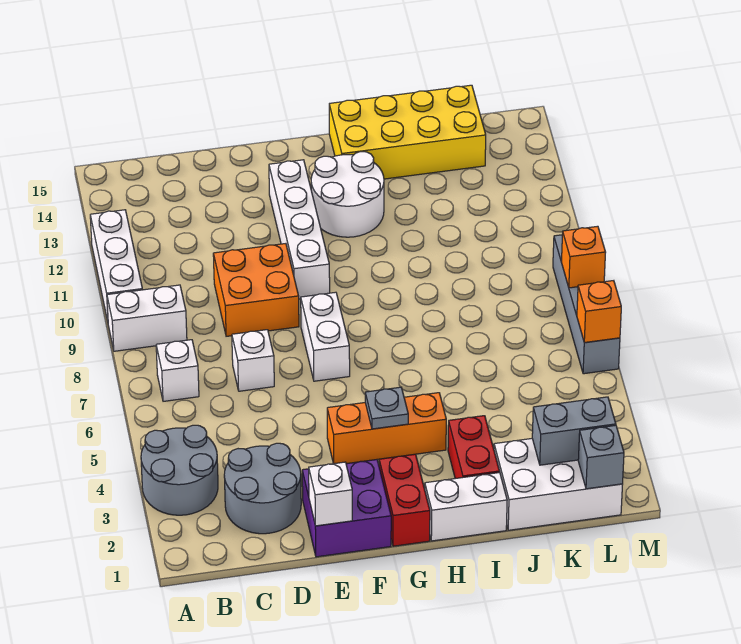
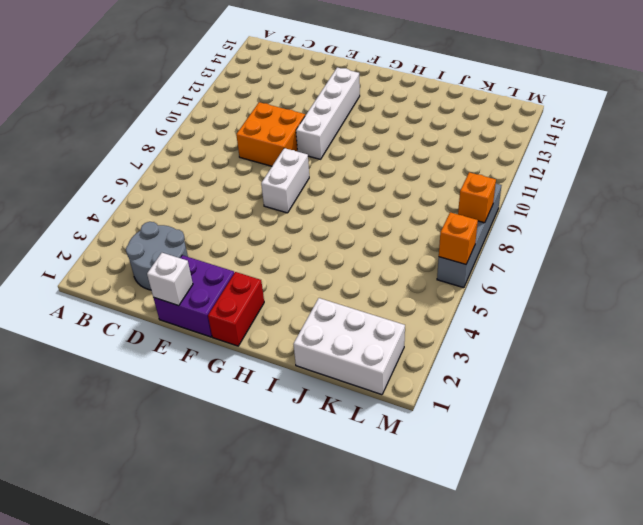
none -> grey round brick A3:B4 level 1
none -> white brick A9:B9 level 1
none -> white brick A10:A12 level 1

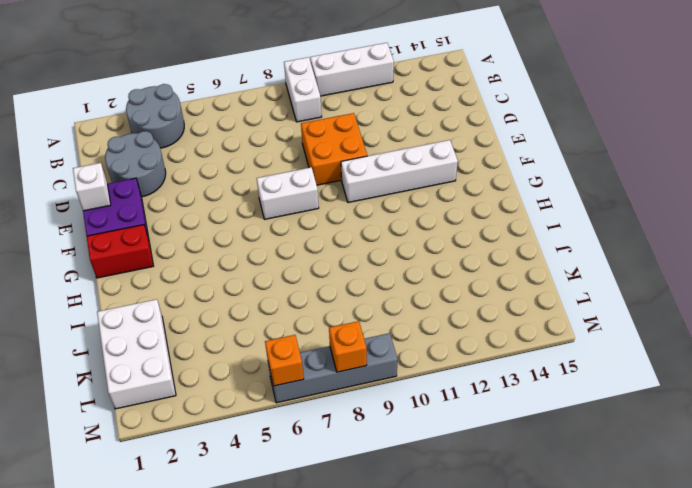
none -> white brick B7 level 1
none -> white brick D7 level 1
none -> orange brick F4:H4 level 1

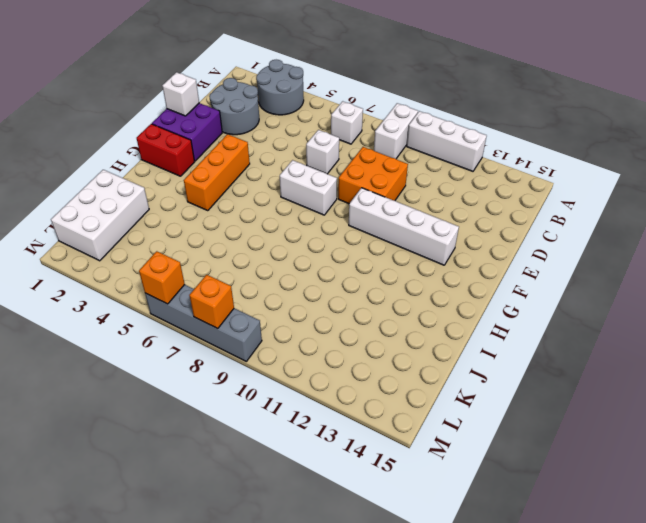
none -> white round brick G12:H13 level 1
none -> white brick H1:I1 level 1
none -> yellow brick H14:K15 level 1

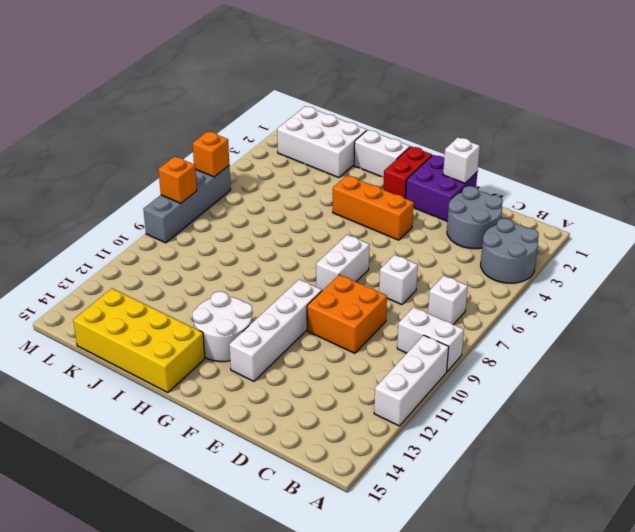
none -> red brick I2:I3 level 1
none -> grey plate G4 level 2
none -> grey brick K2:L2 level 2

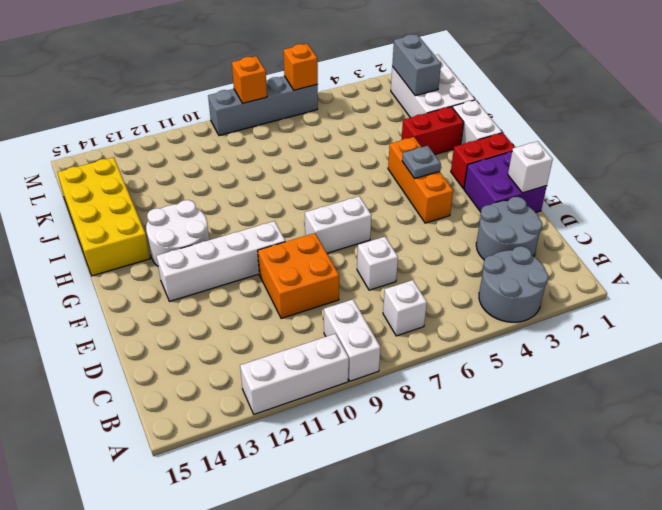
none -> grey brick L1 level 2

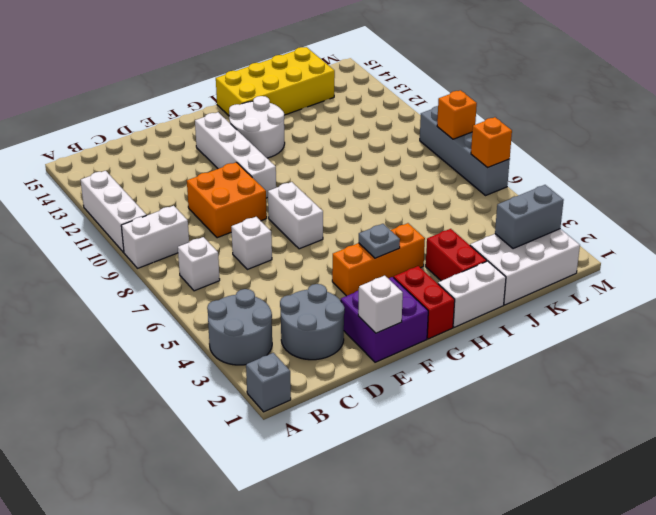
grey brick A1 level 1 -> grey brick L1 level 2

